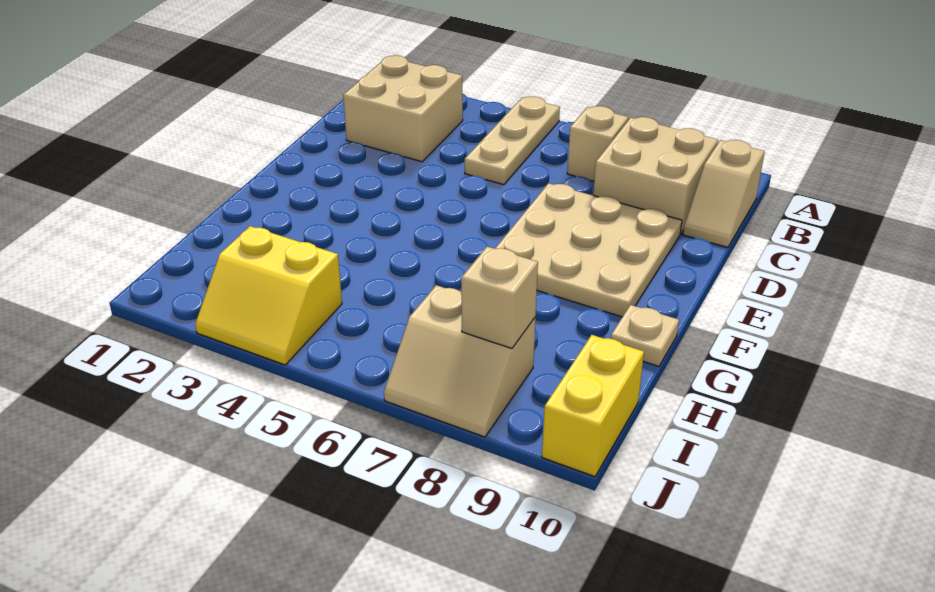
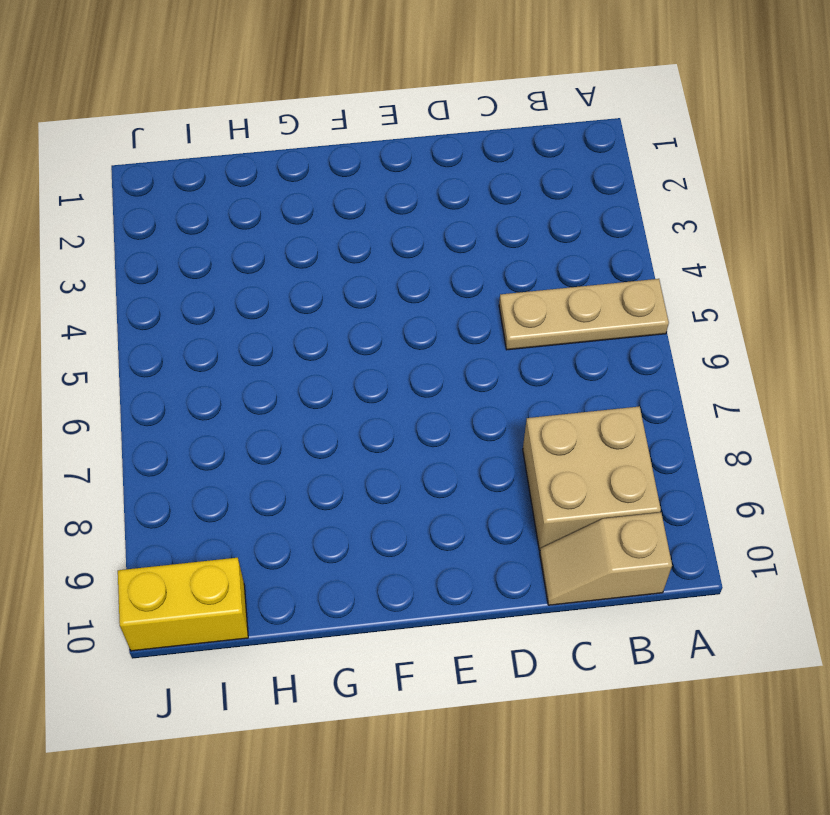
none -> tan brick B2:C3 level 1
none -> tan brick B7 level 1

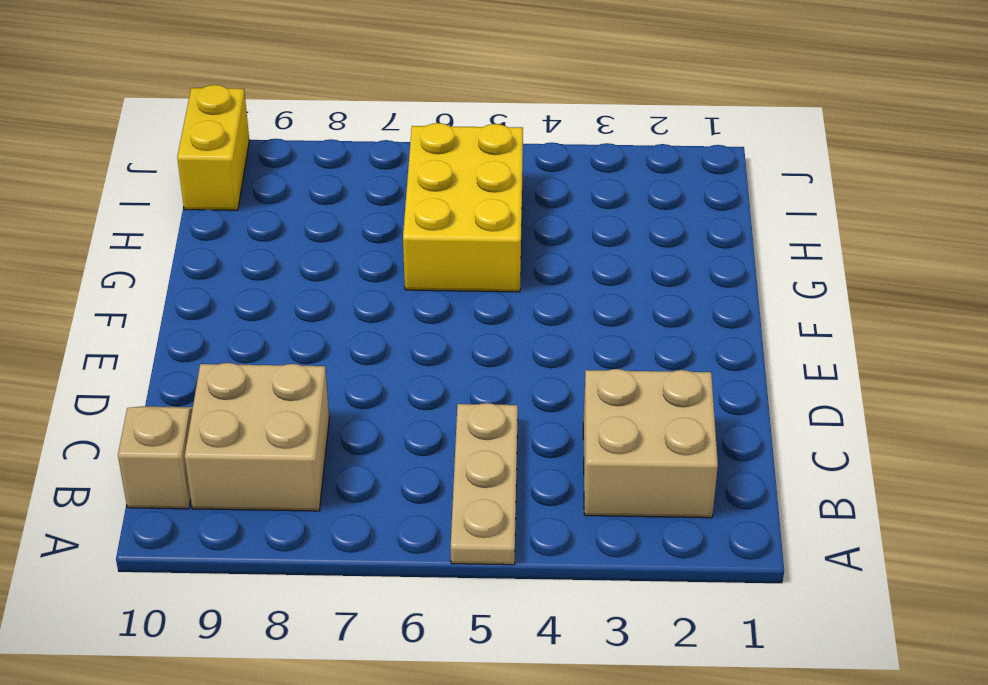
yellow brick G5:I6 level 1 -> none
none -> tan brick B7 level 1
none -> tan plate D7:F9 level 1

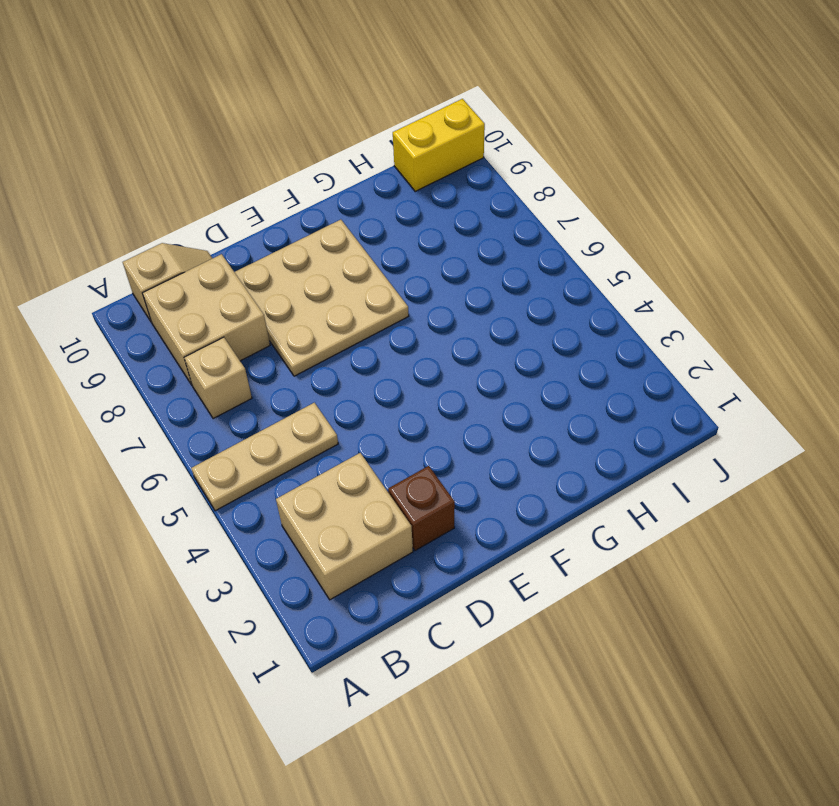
brown brick D2 level 1 -> none
none -> tan plate G10 level 1
none -> yellow slope I3:J4 level 1 top I

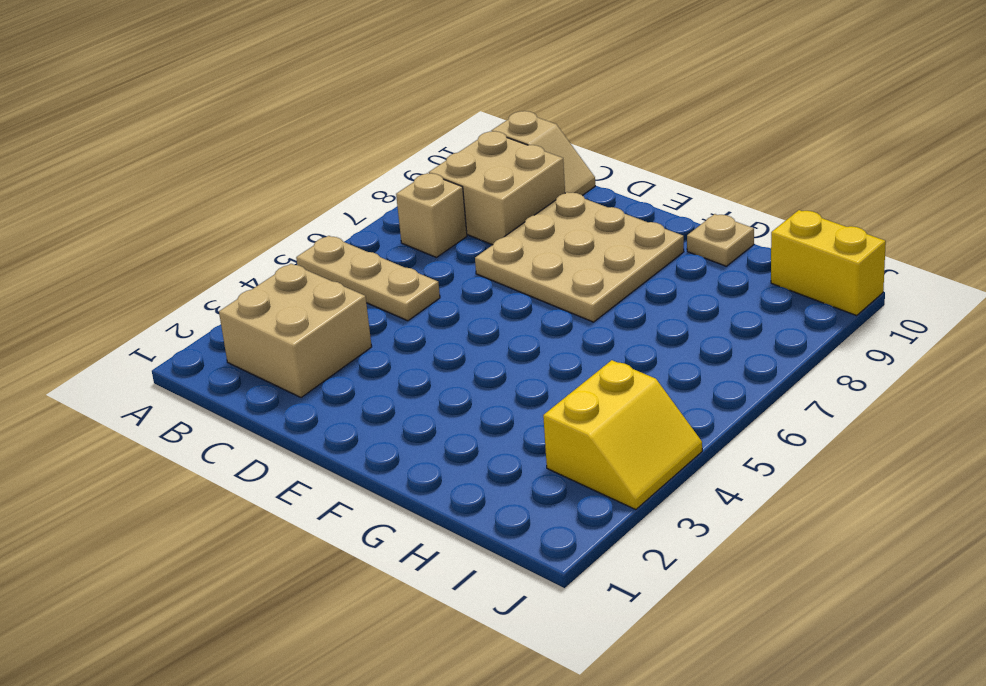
none -> tan slope I7:J8 level 1 top I
none -> tan brick I8 level 2

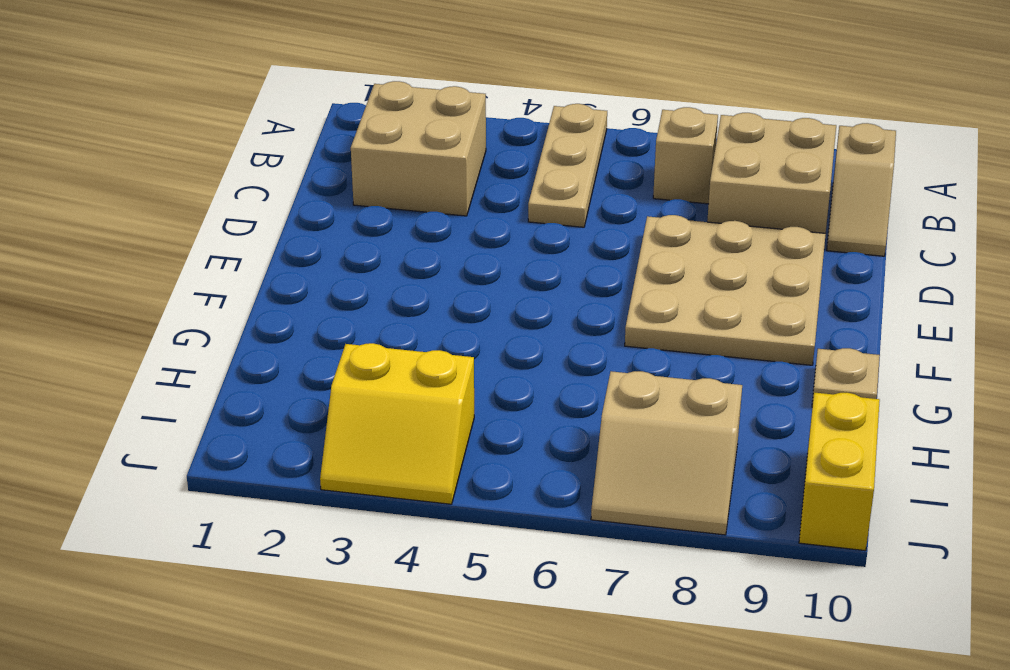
none -> tan brick I8 level 2

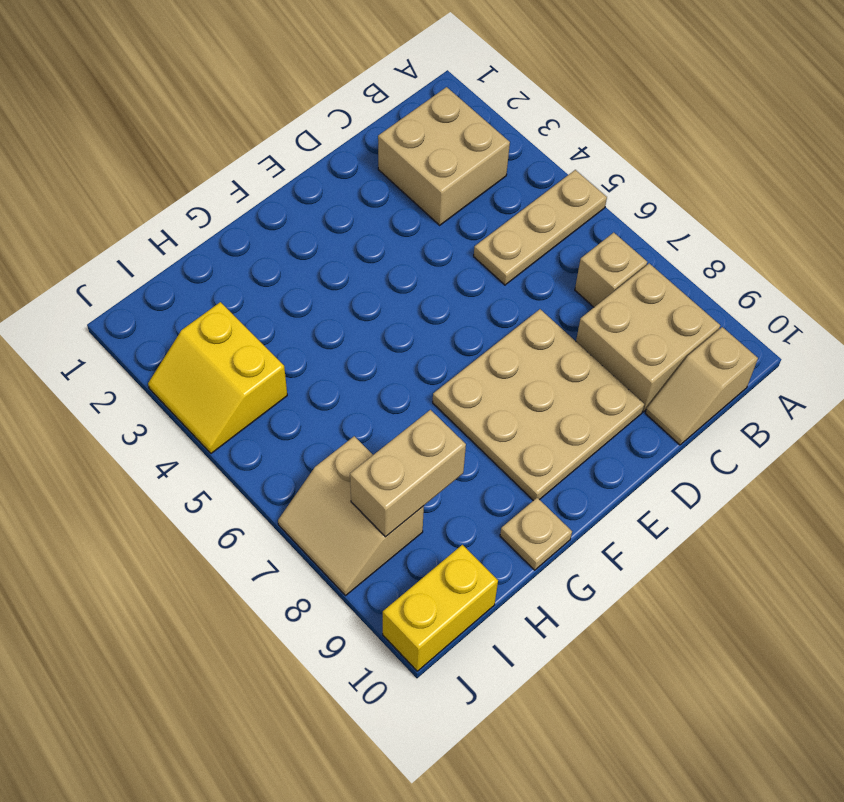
tan brick H8:I8 level 2 -> tan brick I8 level 2

